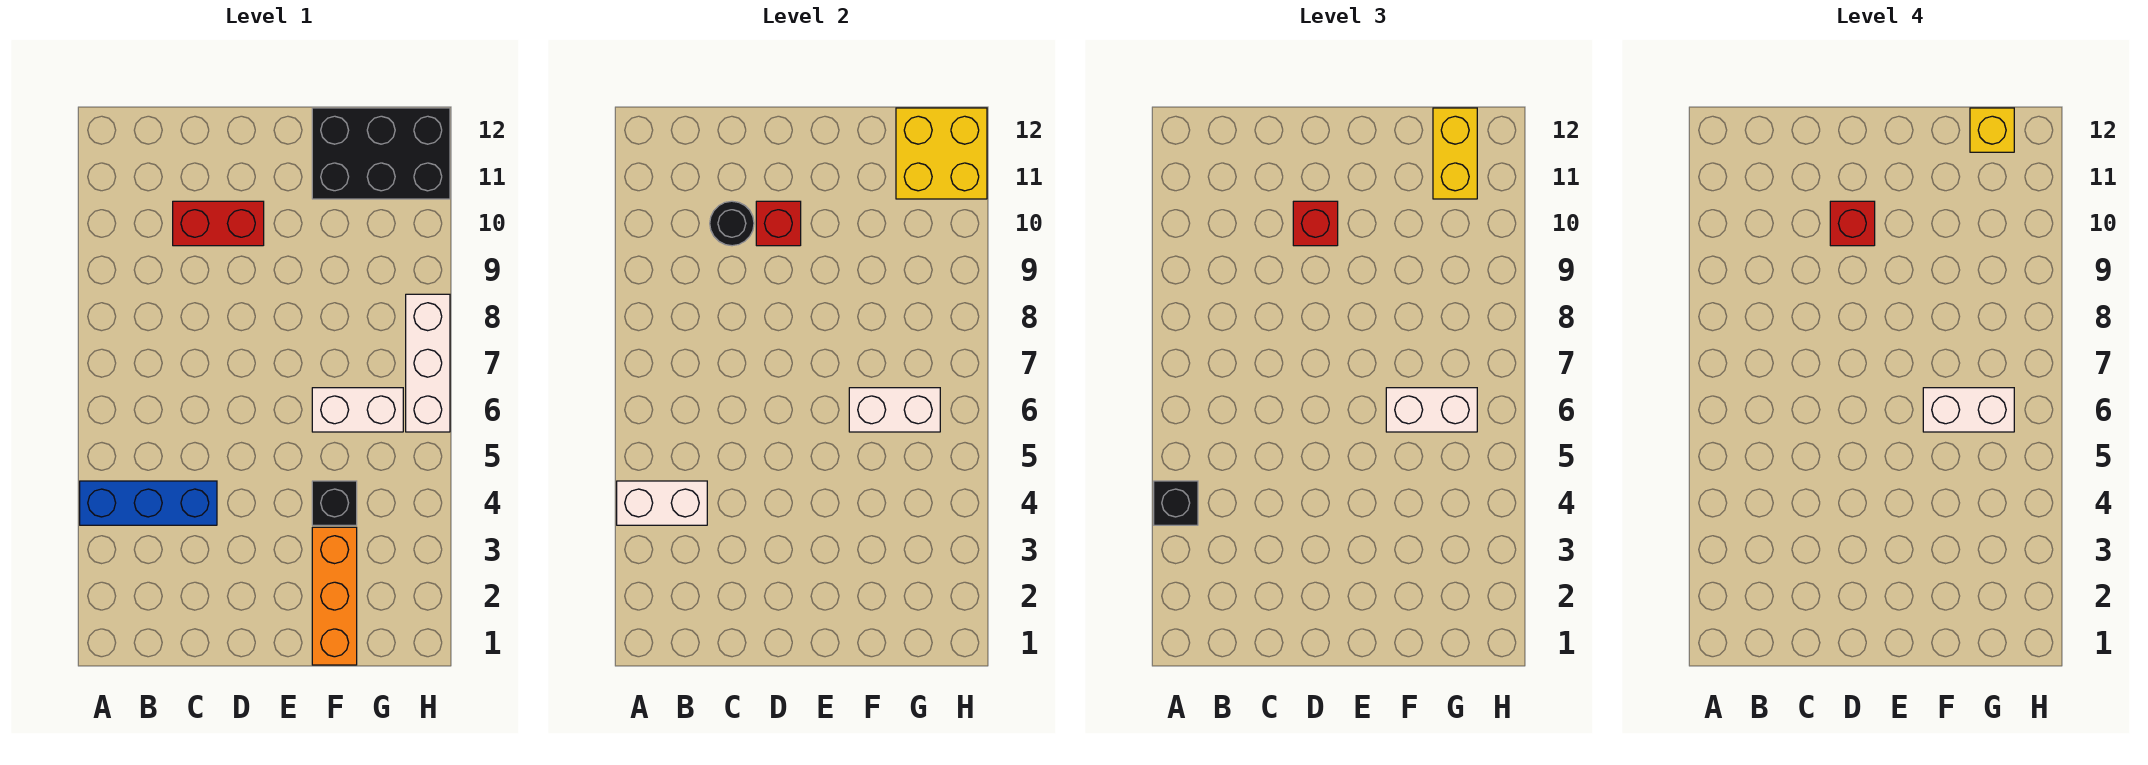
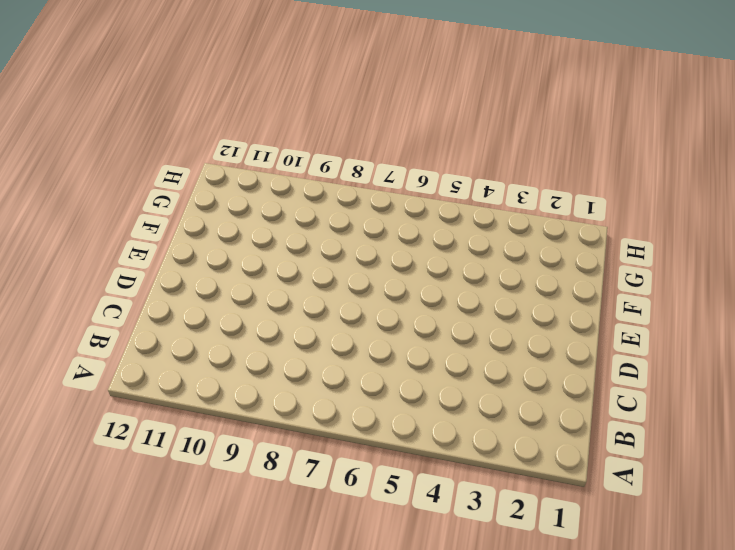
none -> blue brick A4:C4 level 1
none -> red brick C10:D10 level 1
none -> orange brick F1:F3 level 1

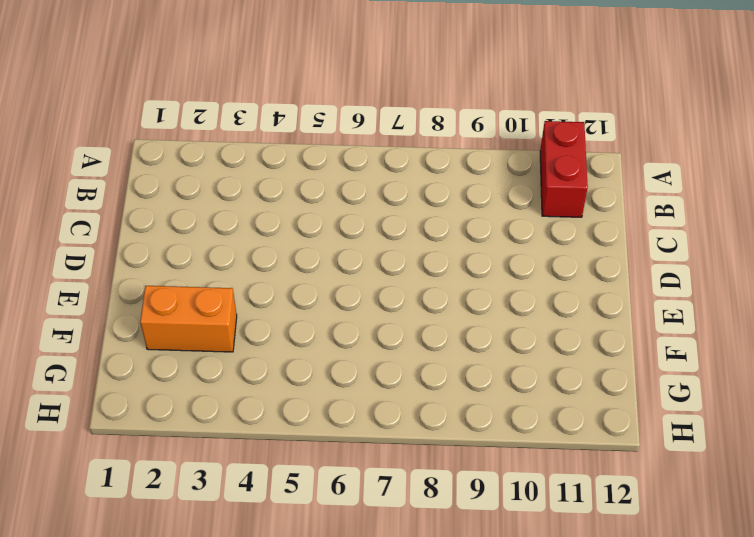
red brick A11:B11 level 1 -> red brick C10:D10 level 1
orange brick F2:F3 level 1 -> orange brick F1:F3 level 1
none -> blue brick A4:C4 level 1
none -> black brick F4 level 1
none -> white brick F6:G6 level 1

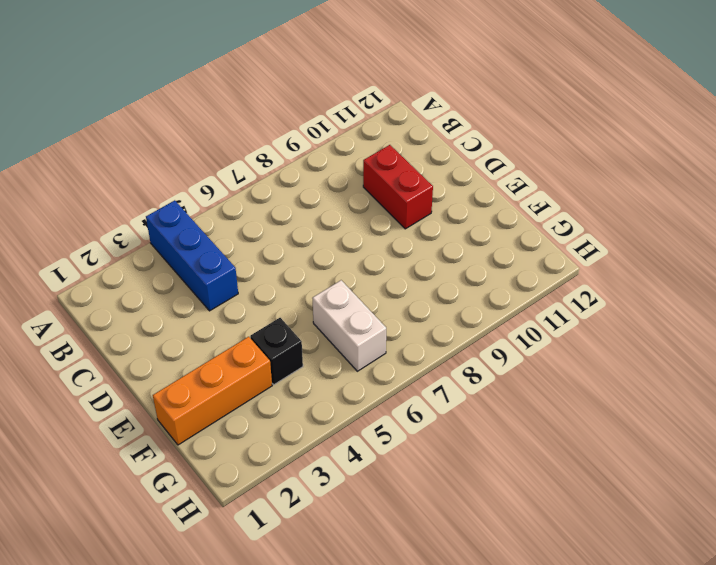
none -> black brick F11:H12 level 1
none -> white brick H6:H8 level 1
none -> white brick A4:B4 level 2

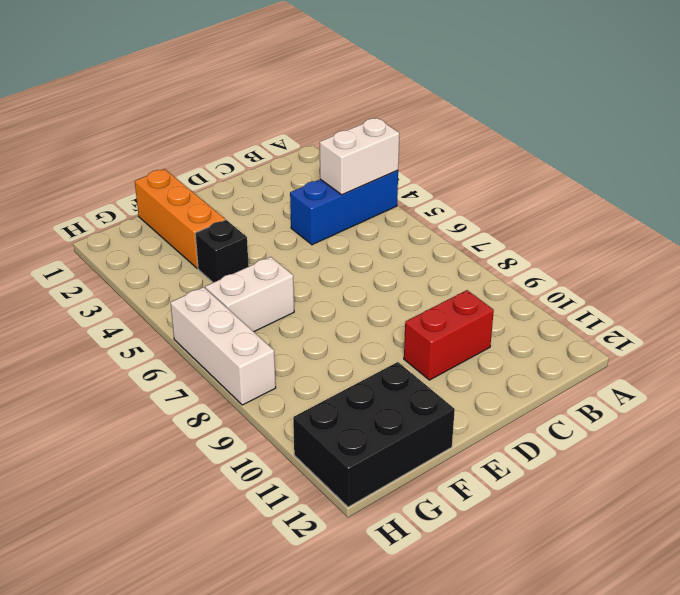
none -> black round brick C10 level 2
none -> red brick D10 level 2
none -> white brick F6:G6 level 2

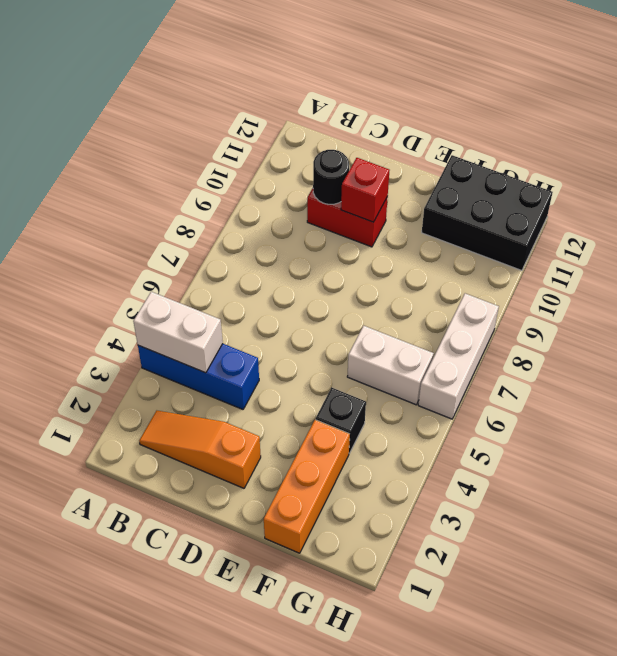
orange slope B2:D2 level 1 top D -> none
none -> white brick F6:G6 level 2
none -> yellow brick G11:H12 level 2
none -> black brick A4 level 3

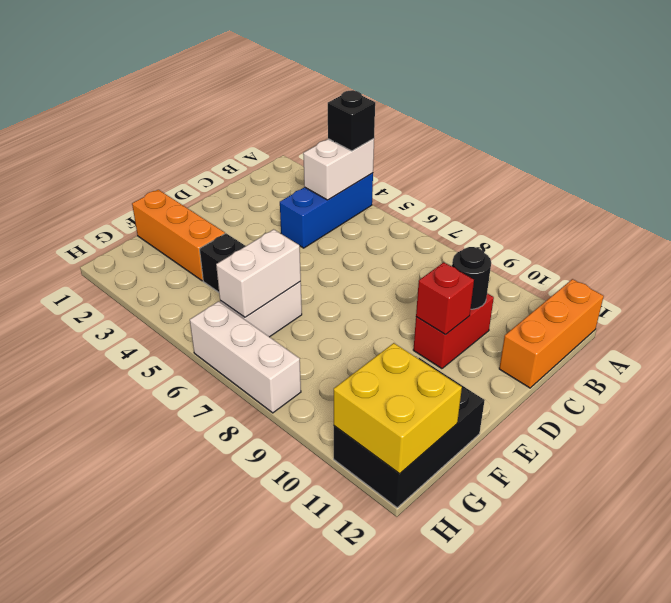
orange brick A12:C12 level 1 -> none
none -> red brick D10 level 3
none -> white brick F6:G6 level 3
none -> yellow brick G11:G12 level 3

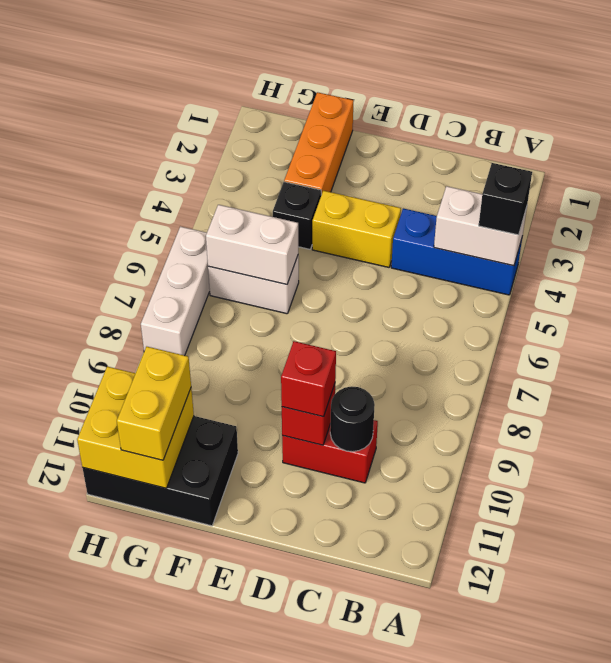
yellow brick D4:E4 level 1 -> none
none -> white brick F6:G6 level 3
none -> red brick D10 level 4
none -> white brick F6:G6 level 4

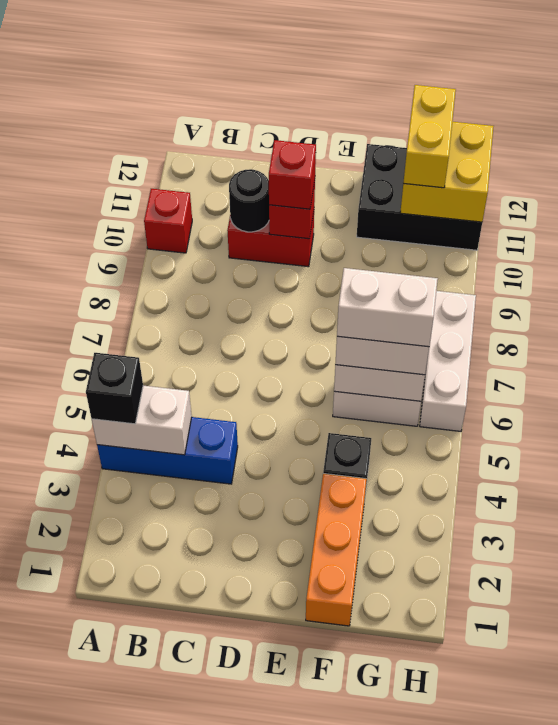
red brick A10 level 1 -> red brick D10 level 4
none -> yellow brick G12 level 4

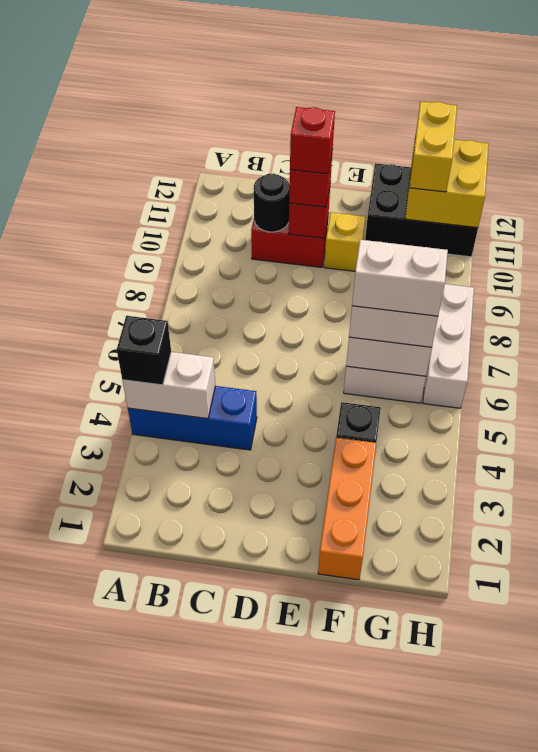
yellow brick E10 level 1 -> yellow brick G12 level 4

